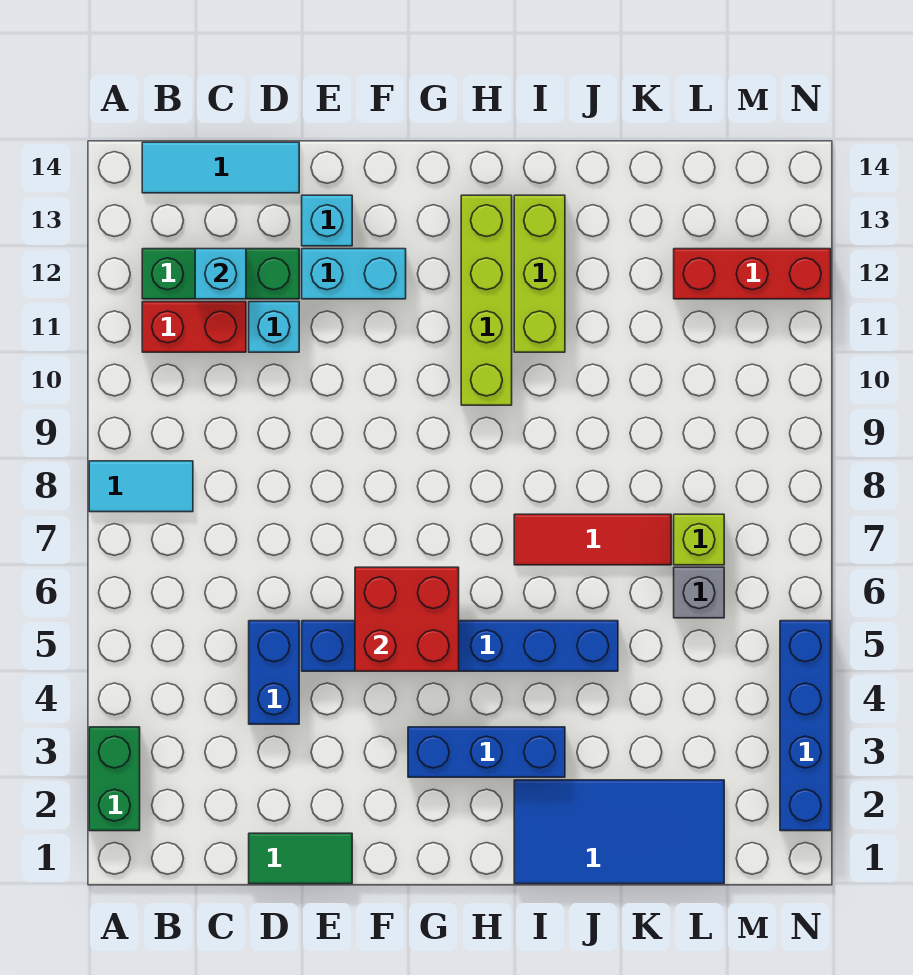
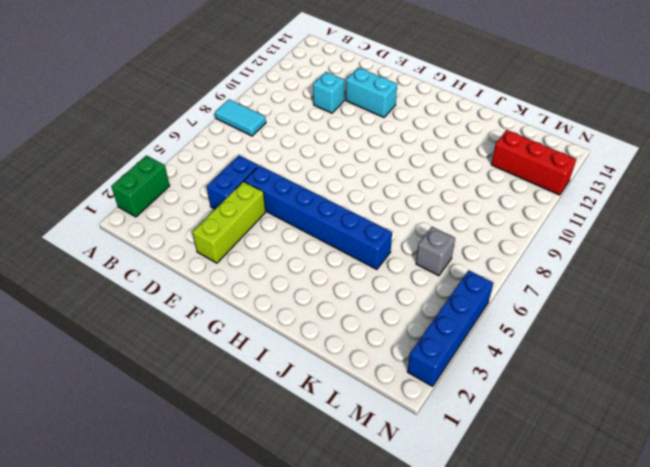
lime brick E2:E4 level 1 -> lime brick I11:I13 level 1
none -> red brick B11:C11 level 1
none -> green brick B12:D12 level 1
none -> cyan tile B14:D14 level 1

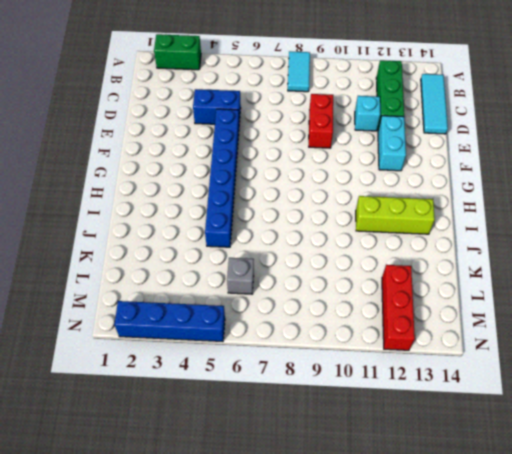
red brick D9:E9 level 1 -> red brick B11:C11 level 1
none -> green tile D1:E1 level 1
none -> cyan brick E13 level 1
none -> blue brick G3:I3 level 1

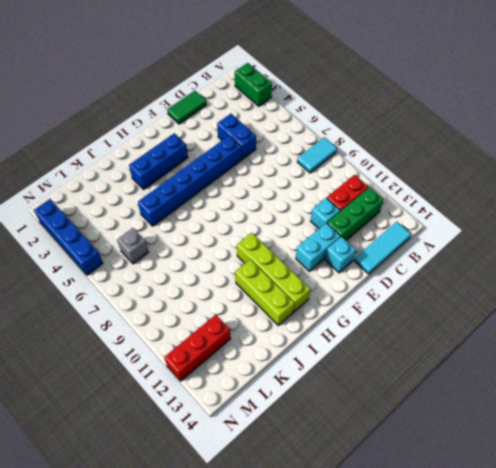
none -> blue tile I1:L2 level 1
none -> red tile I7:K7 level 1
none -> lime brick L7 level 1

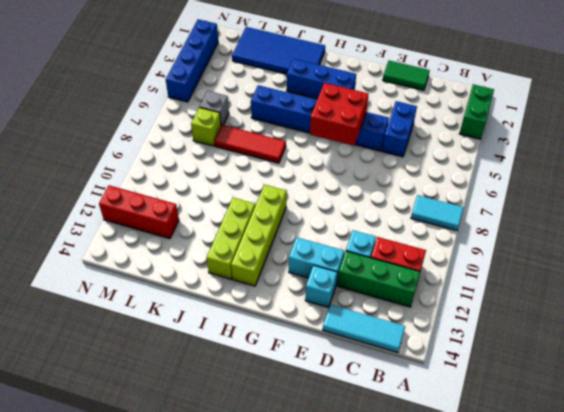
none -> cyan brick C12 level 2

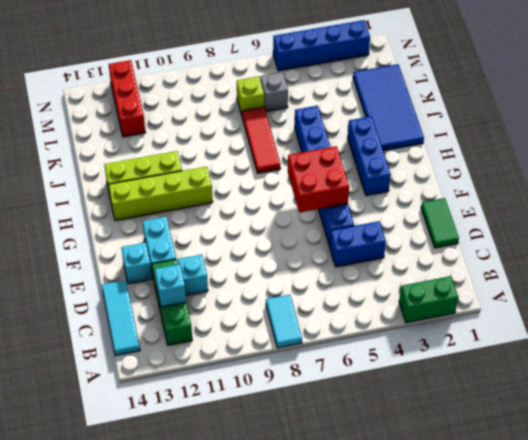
none -> red brick B11:C11 level 1

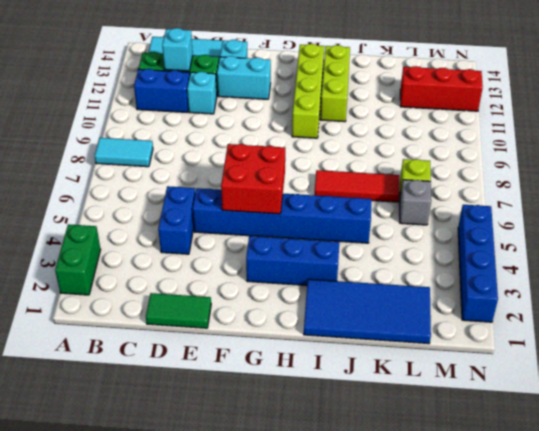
blue brick B11:C11 level 1 -> red brick B11:C11 level 1

